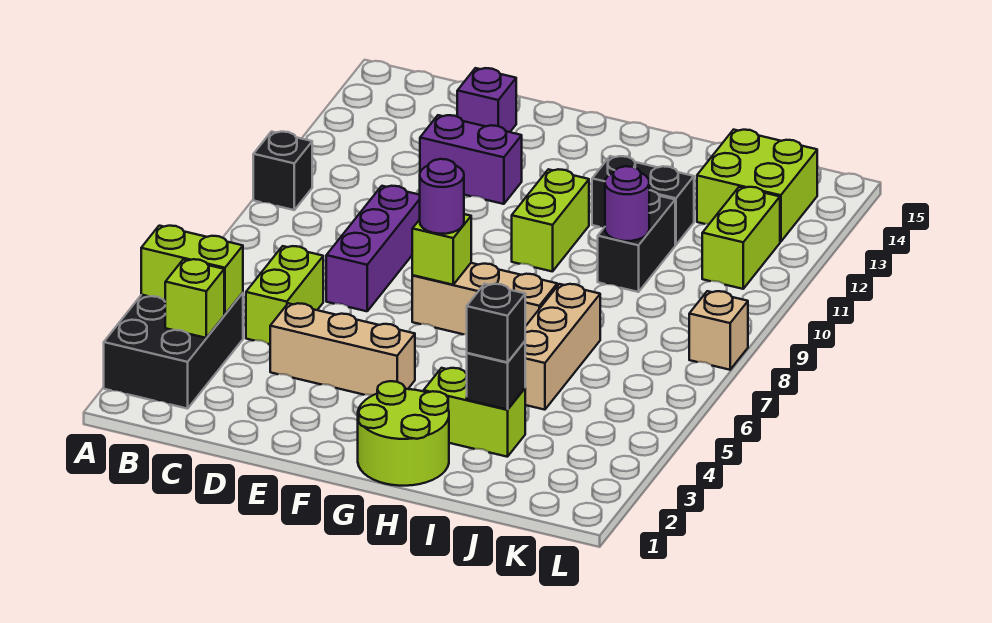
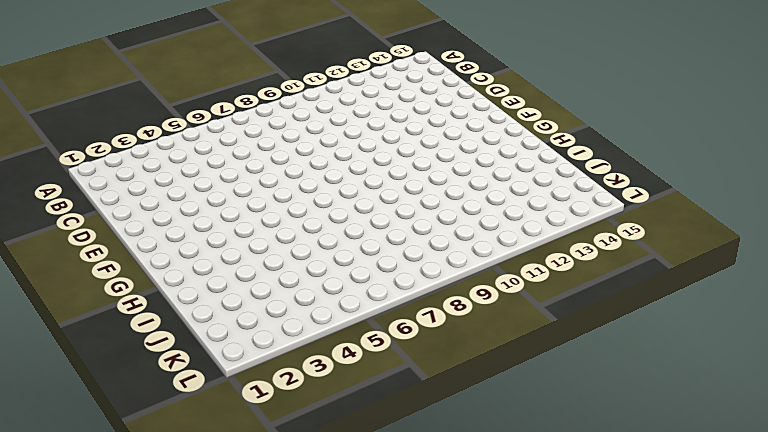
none -> black brick A2:B4 level 1
none -> black brick A10 level 1
none -> lime brick C5:C6 level 1

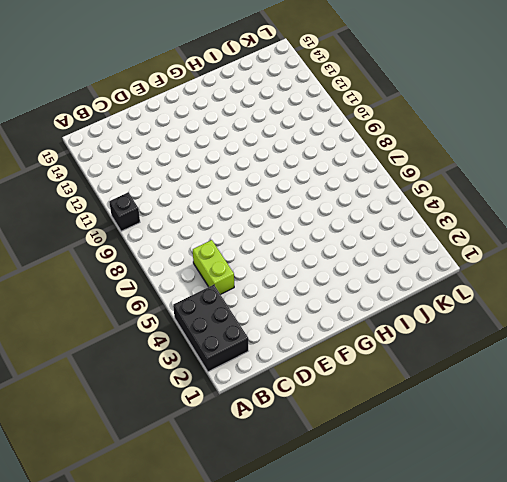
none -> tan brick D4:F4 level 1
none -> purple brick D7:D9 level 1
none -> purple brick D12:E12 level 1

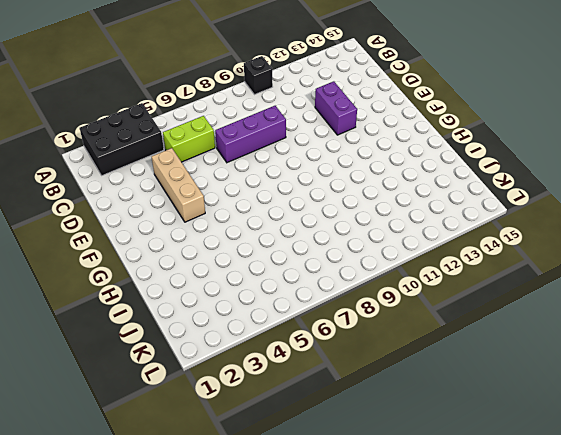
none -> purple brick D14 level 1
none -> tan brick F7:H7 level 1
none -> lime round brick G1:H2 level 1

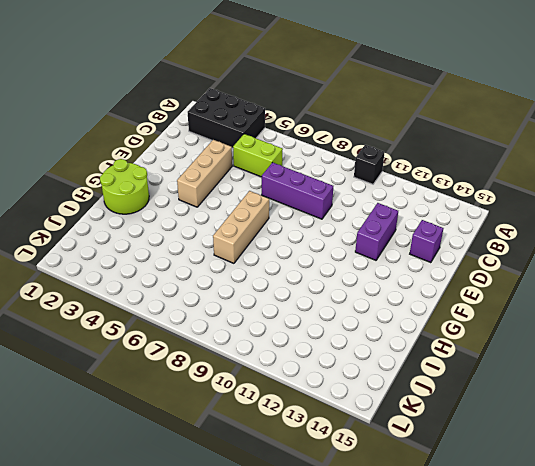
none -> lime brick G10:G11 level 1
none -> lime brick H3:I3 level 1
none -> black brick H12:I12 level 1

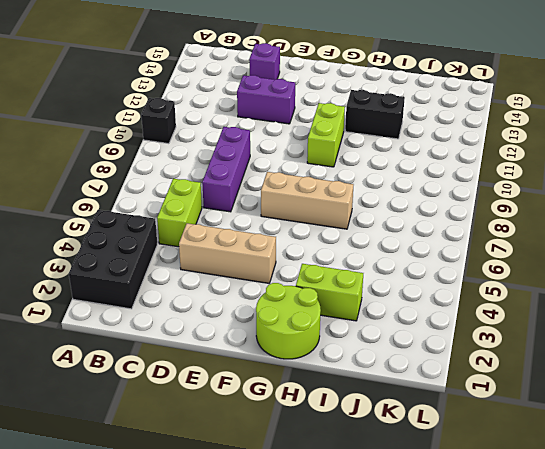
none -> tan brick I5:I7 level 1
none -> black brick I10:I11 level 1
none -> lime brick J13:K14 level 1

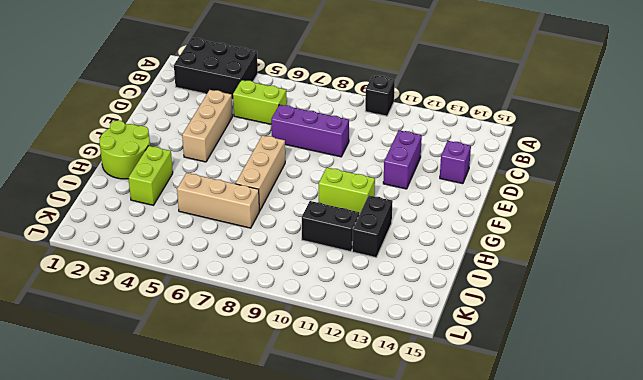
none -> lime brick J13:K14 level 1
none -> lime brick K11:K12 level 1
none -> tan brick L8 level 1

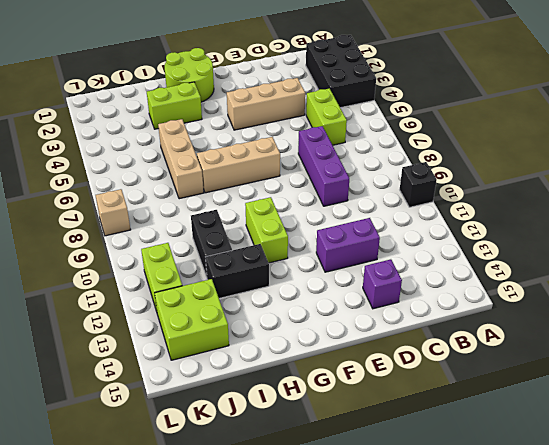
none -> lime brick A4:B4 level 2
none -> lime brick B3 level 2
none -> lime brick F7 level 2

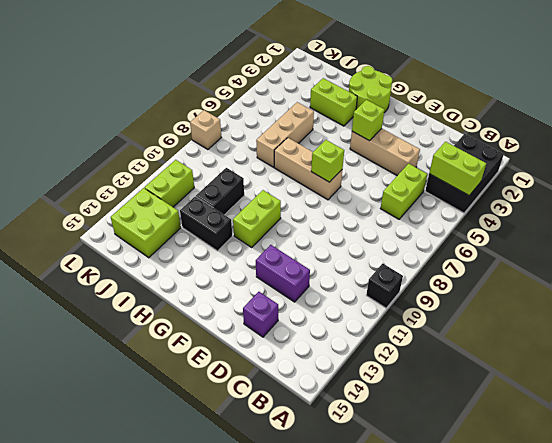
lime brick F4 level 2 -> lime brick B3 level 2
none -> purple brick D7:D9 level 1
none -> black brick I3 level 2
none -> purple round brick I10 level 2

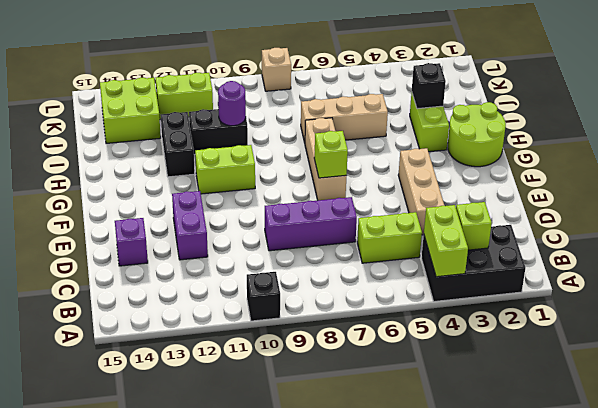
none -> purple round brick F7 level 3
none -> black brick I3 level 3

